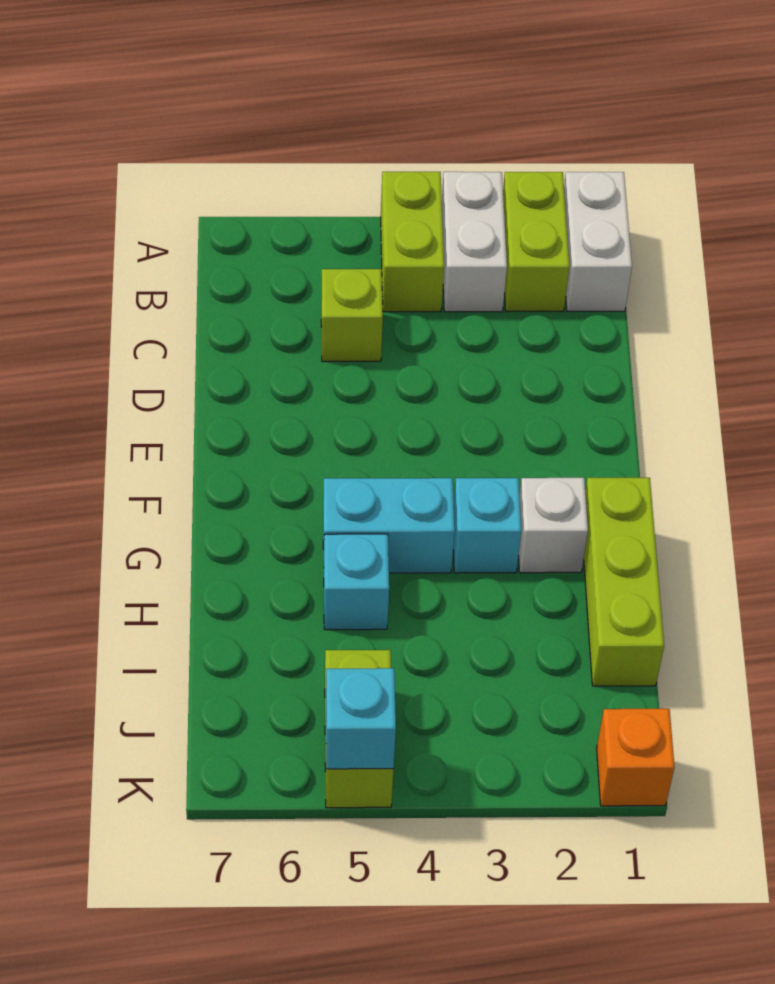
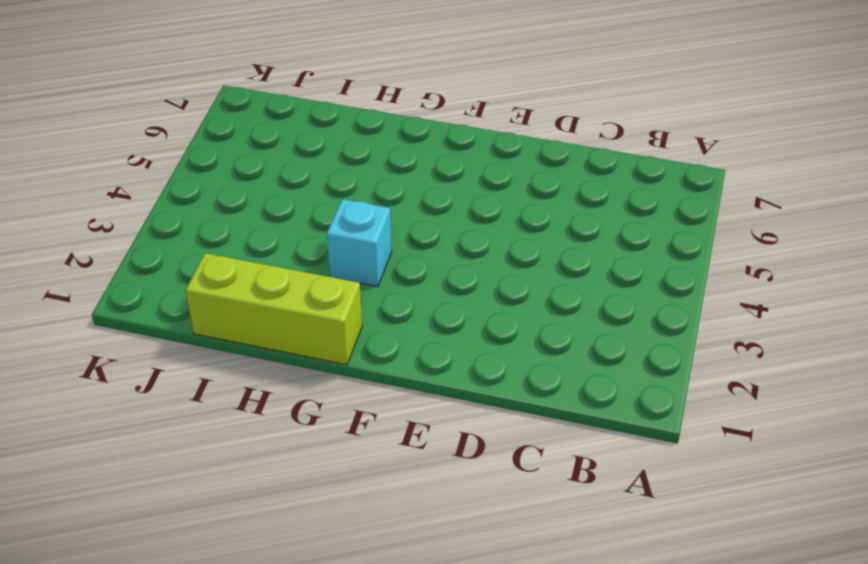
none -> white brick A1:B1 level 1
none -> lime brick A2:B2 level 1
none -> white brick A3:B3 level 1

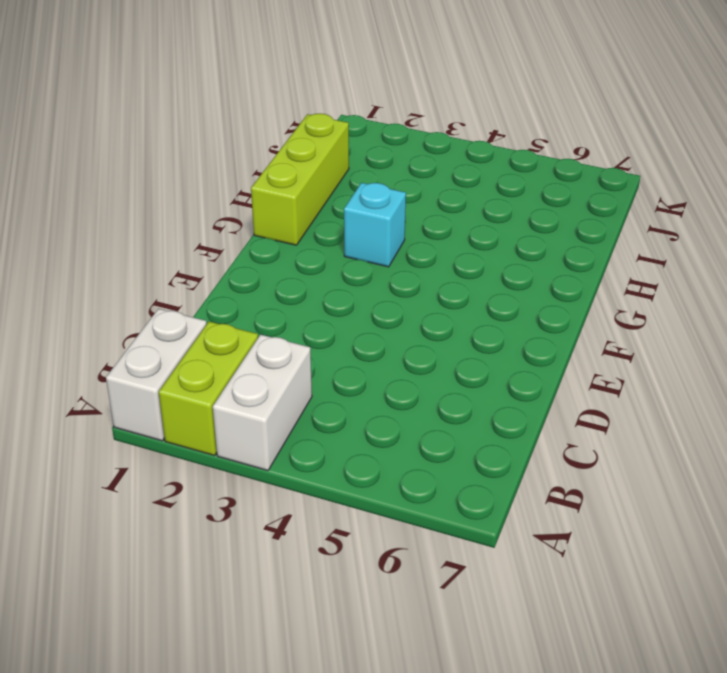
none -> lime brick A4:B4 level 1
none -> lime brick C5 level 1
none -> white brick G2 level 1

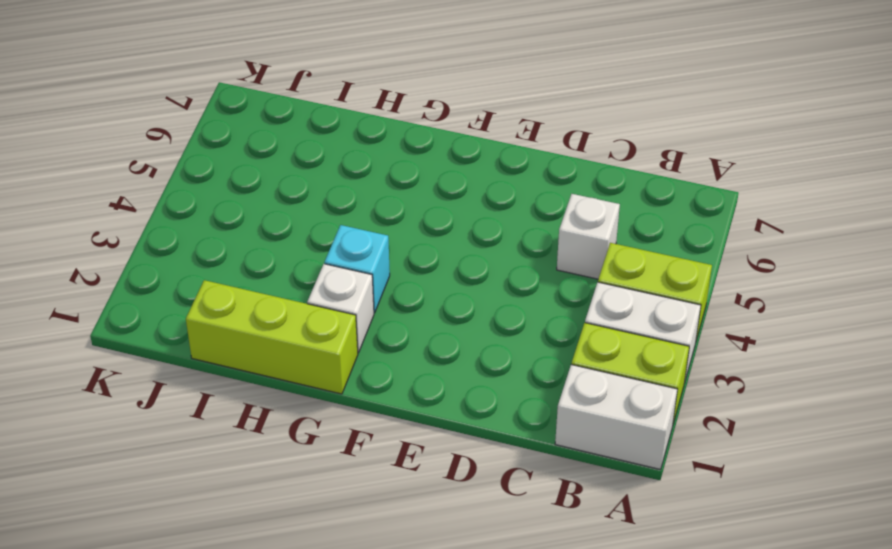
white brick C5 level 1 -> lime brick C5 level 1
none -> cyan brick G4:G5 level 1
none -> cyan brick H5 level 1
none -> lime brick J5:K5 level 1

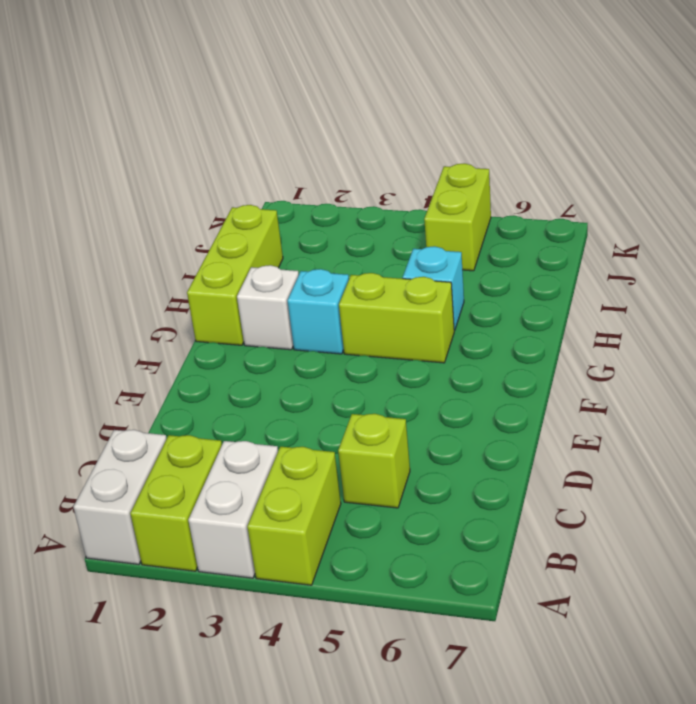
lime brick G4:G5 level 1 -> cyan brick G4:G5 level 1
none -> orange brick K1 level 1
none -> cyan brick K5 level 2

